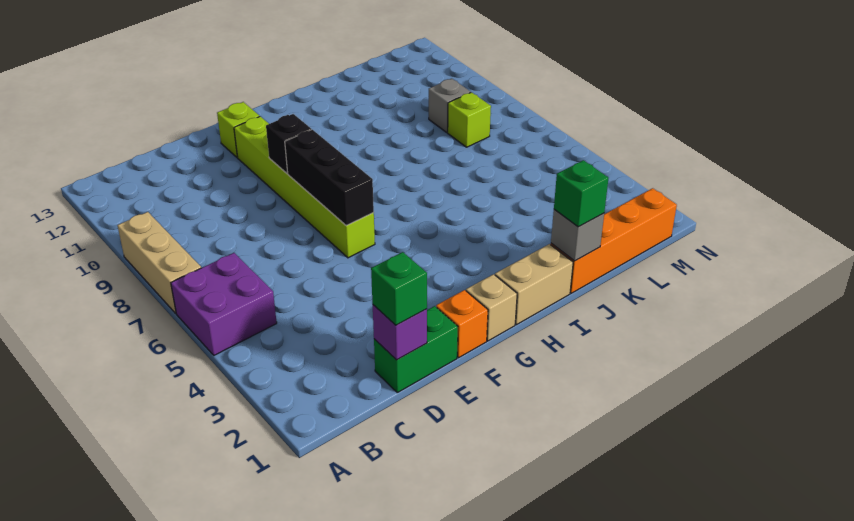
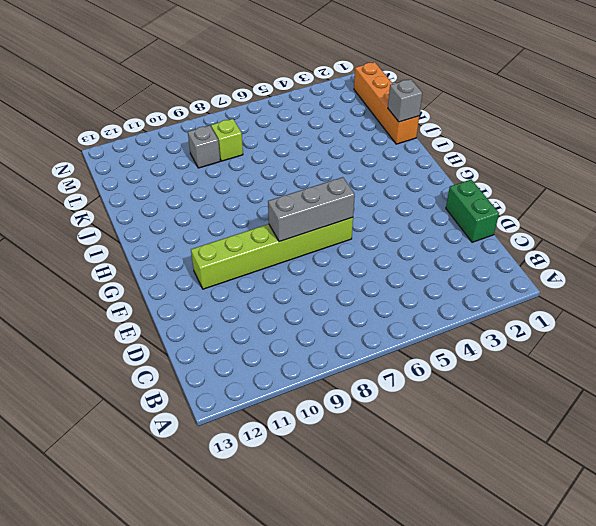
grey brick F6:F8 level 2 -> black brick F6:F8 level 2
none -> purple brick A5:B6 level 1
none -> tan brick A7:A9 level 1
none -> orange brick F1 level 1

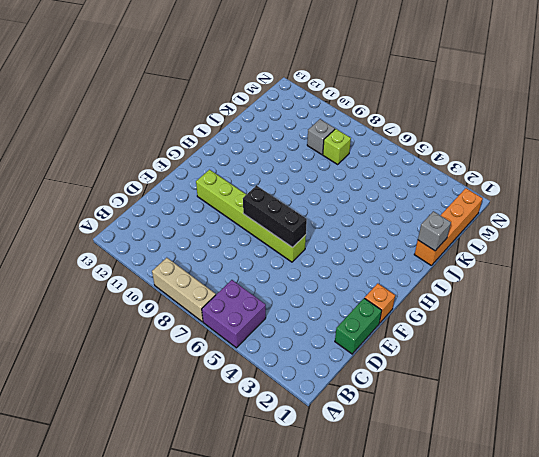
none -> lime brick F12 level 1
none -> tan brick G1 level 1
none -> tan brick H1:I1 level 1

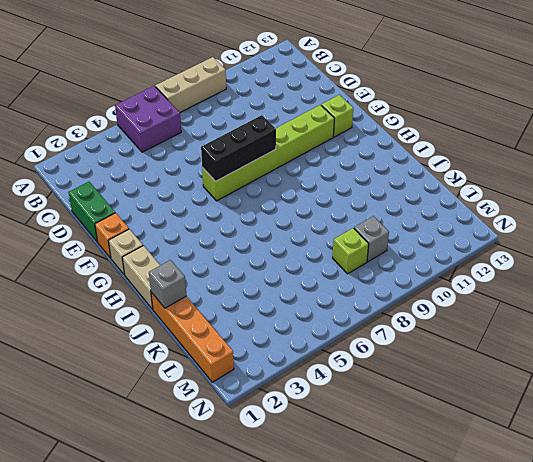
none -> purple brick D1 level 2
none -> black brick F9 level 2
none -> green brick D1 level 3

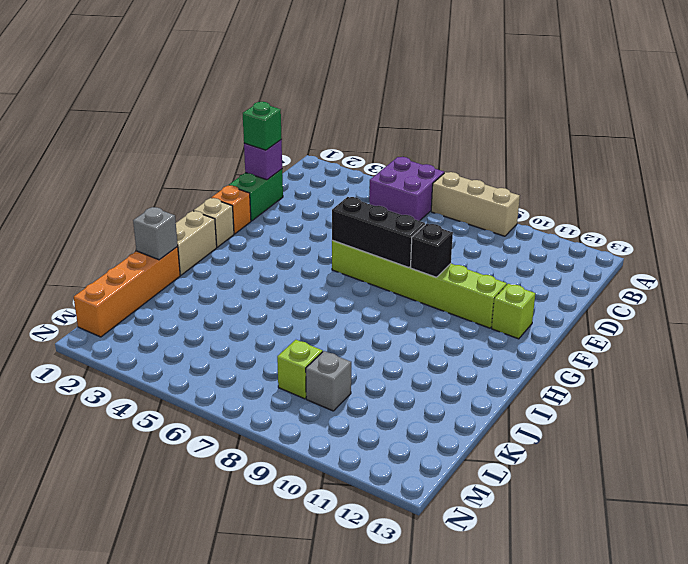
none -> green brick J1 level 3

